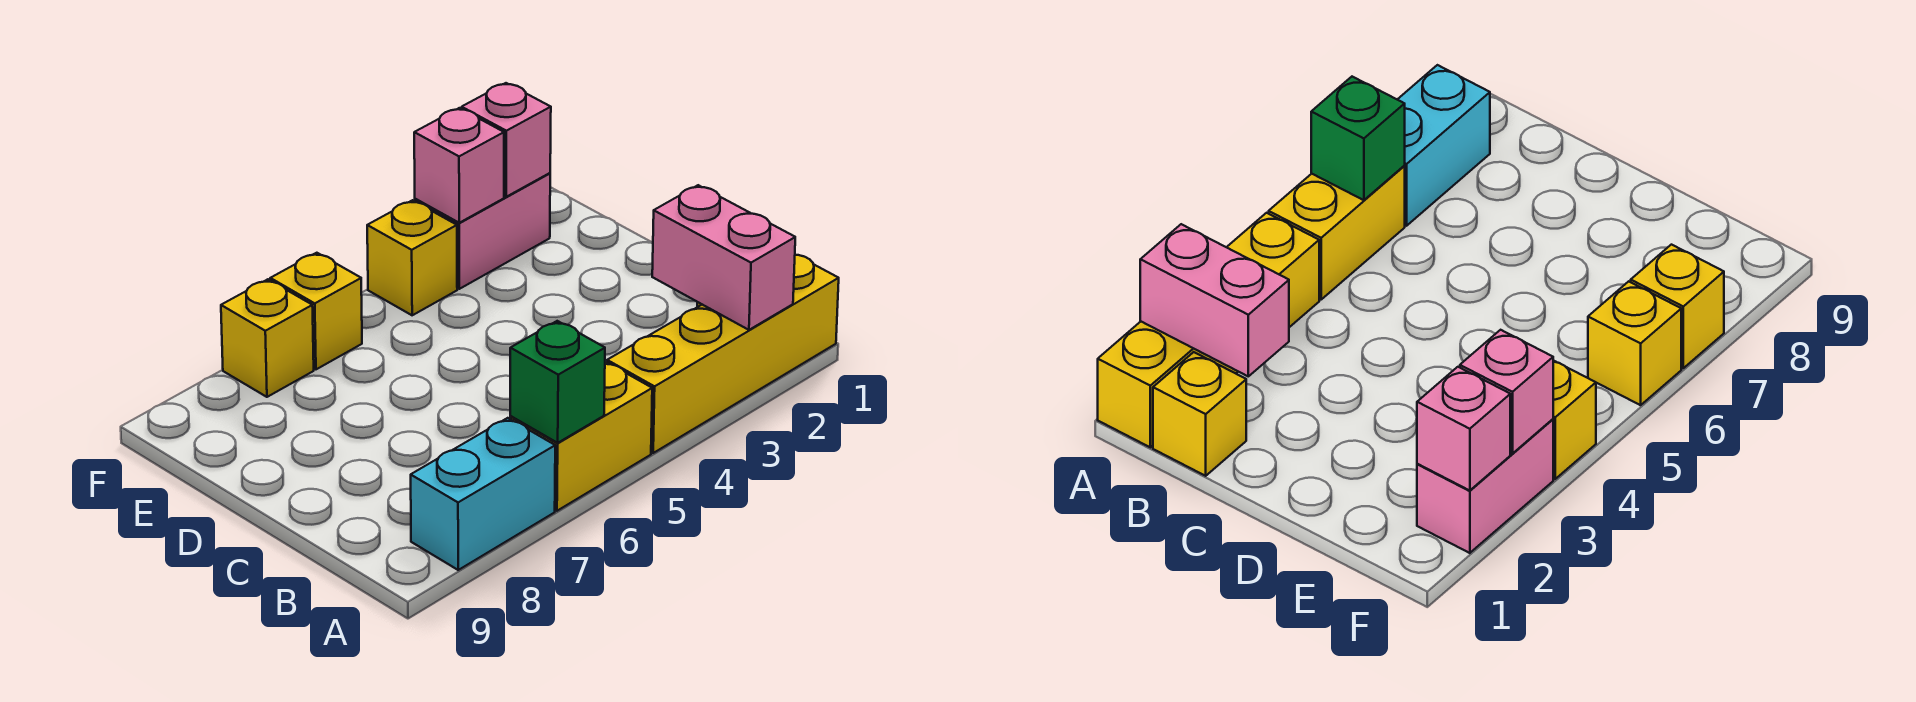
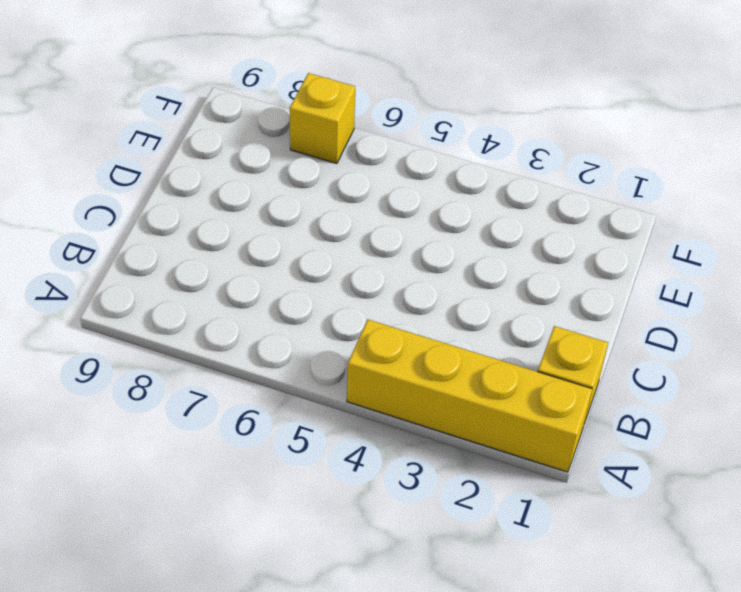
none -> yellow brick A5:A6 level 1
none -> cyan brick A7:A8 level 1
none -> pink brick F2:F3 level 1

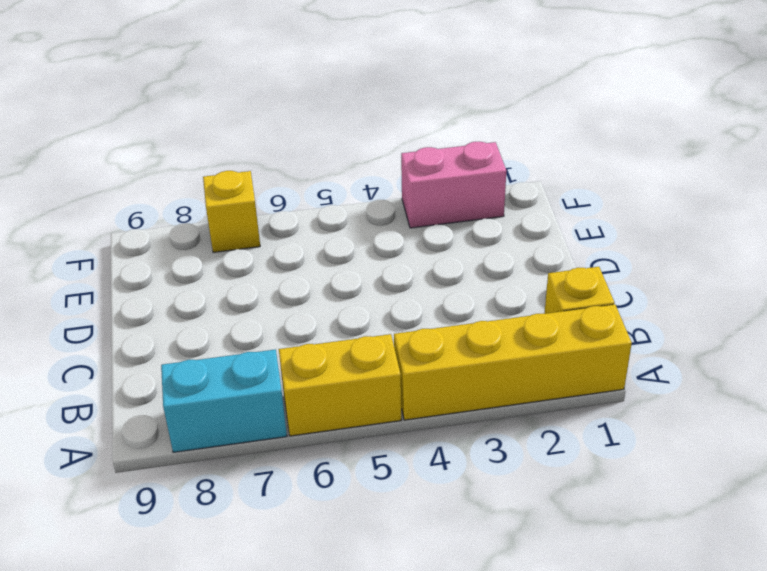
none -> yellow brick F4 level 1
none -> yellow brick F6 level 1
none -> pink brick A2:B2 level 2

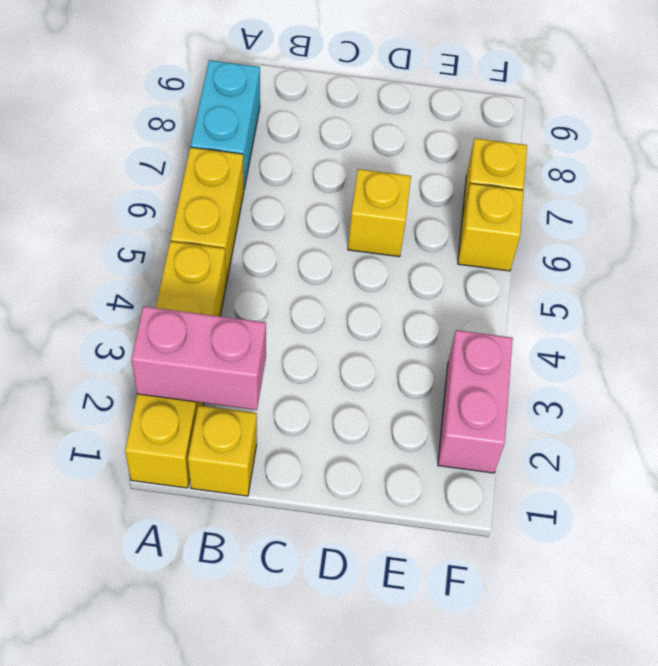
yellow brick D6 level 1 -> yellow brick F4 level 1
none -> green brick A6 level 2
none -> pink brick F2 level 2
none -> pink brick F3 level 2

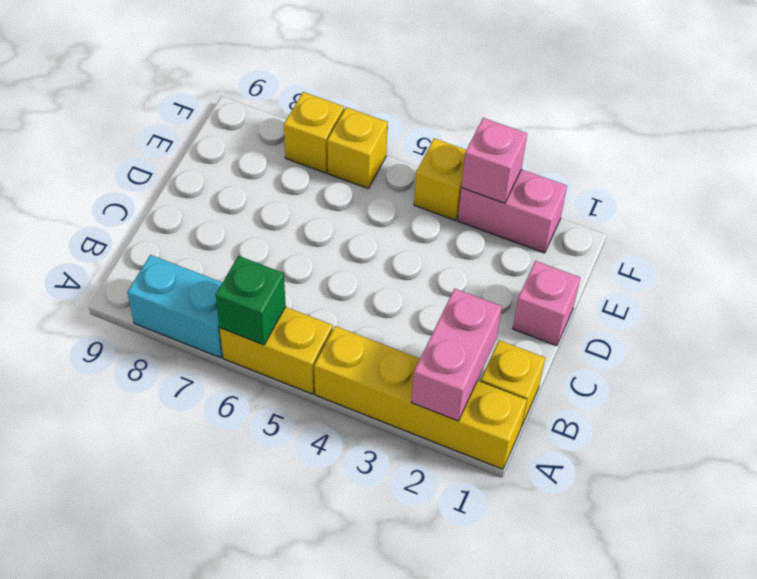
pink brick D1 level 1 -> pink brick F2 level 2

